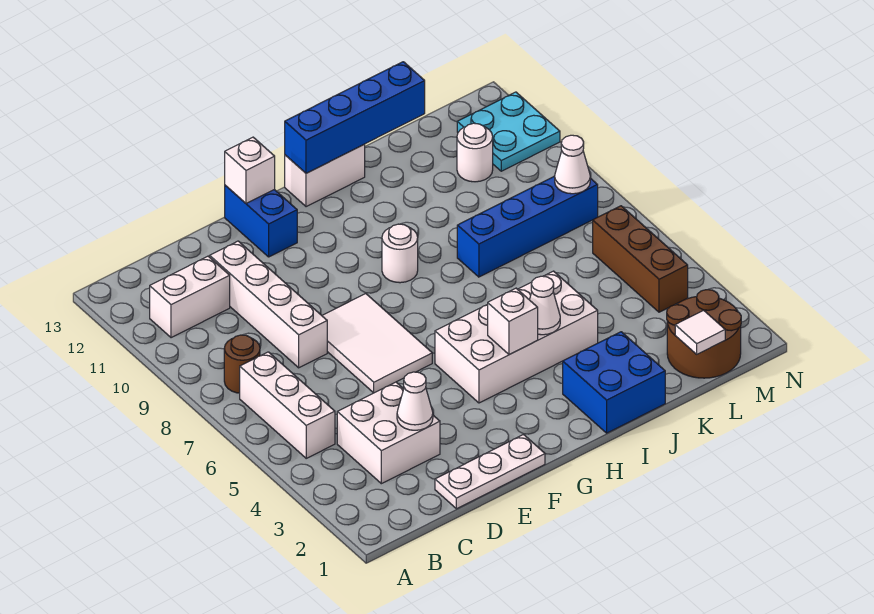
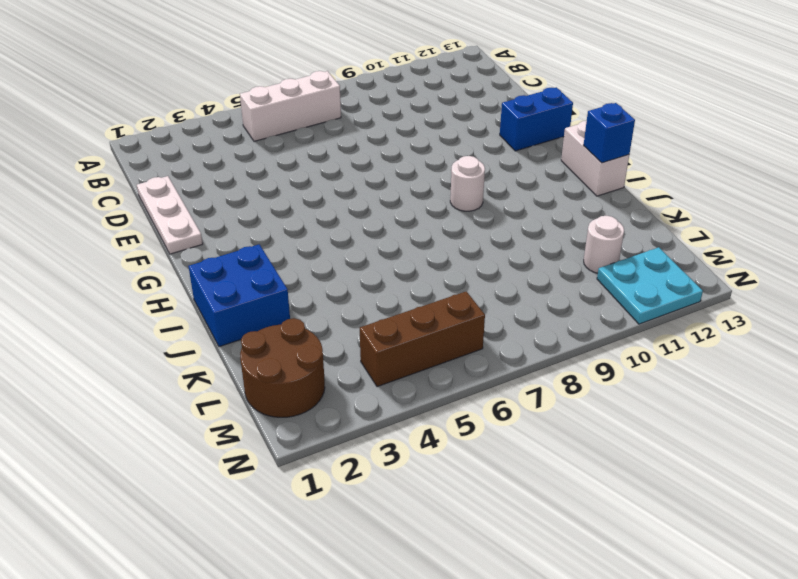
blue brick I13 level 2 -> blue brick H13:K13 level 2
none -> brown round brick B8 level 1
none -> white brick B11:C11 level 1
none -> white brick C3:D4 level 1

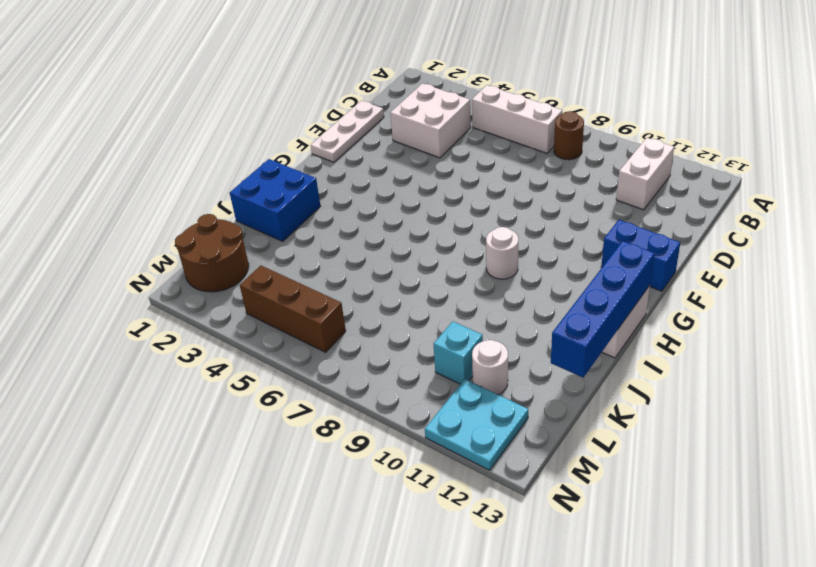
cyan brick L10 level 1 -> none
none -> white brick D8:D11 level 1
none -> white tile E6:F8 level 1
none -> white brick G4:J5 level 1

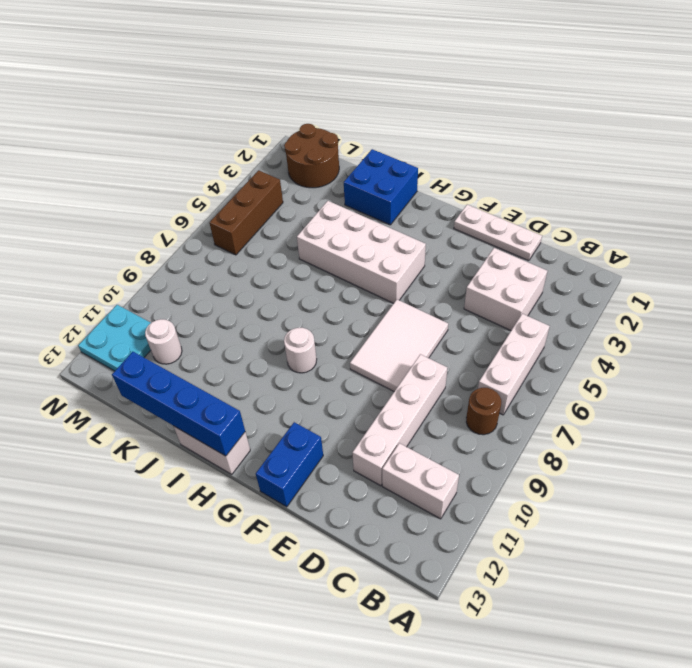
none -> blue brick J8:M8 level 1
none -> white cone D3 level 2
none -> white brick F13 level 2

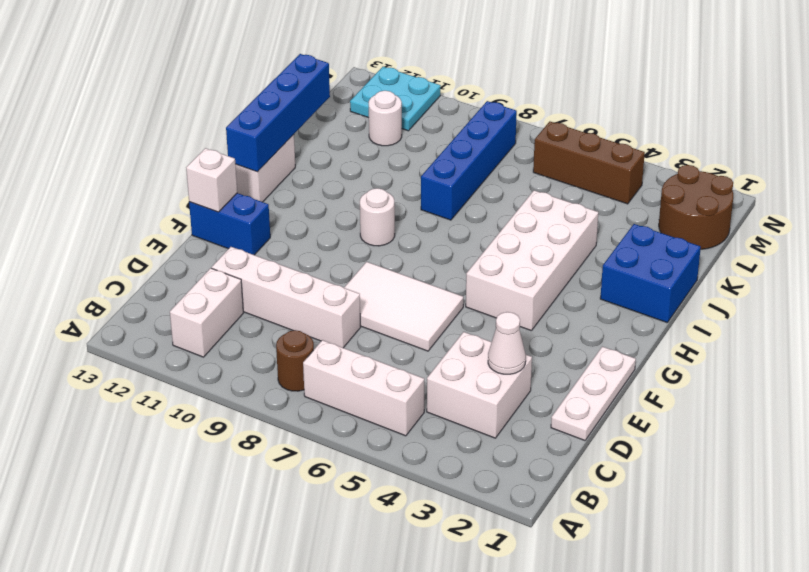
none -> white brick H4 level 2
none -> white cone I4 level 2
none -> white tile L1 level 2

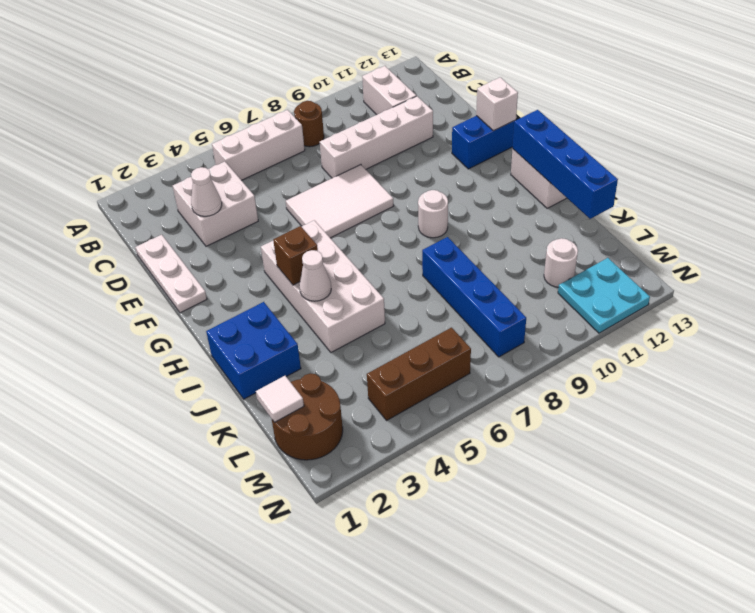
brown brick H4 level 2 -> white brick H4 level 2
none -> white cone M8 level 2

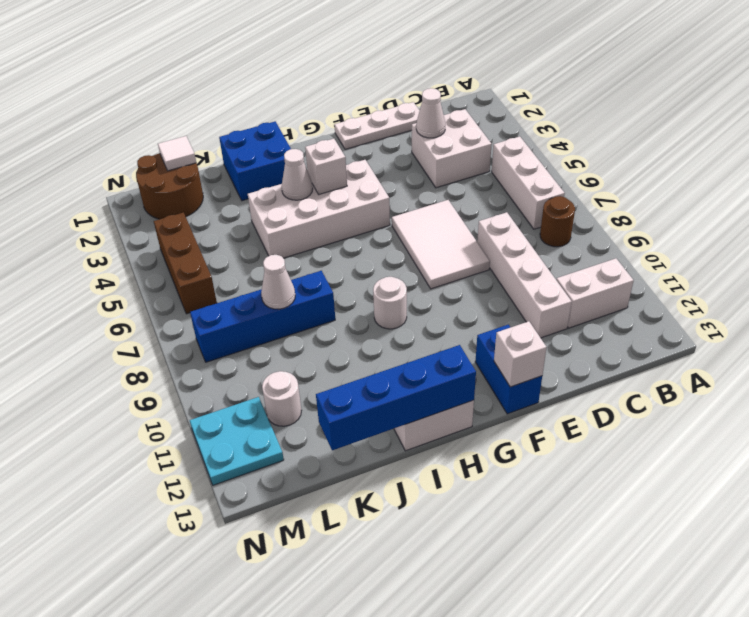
white cone K8 level 2 -> white cone M8 level 2

